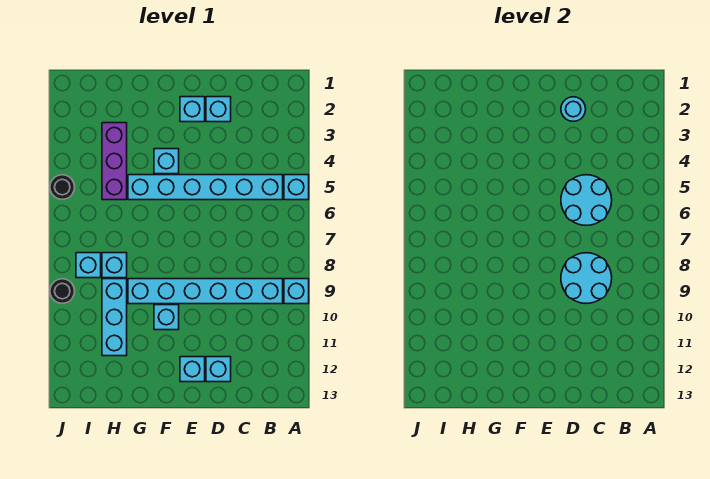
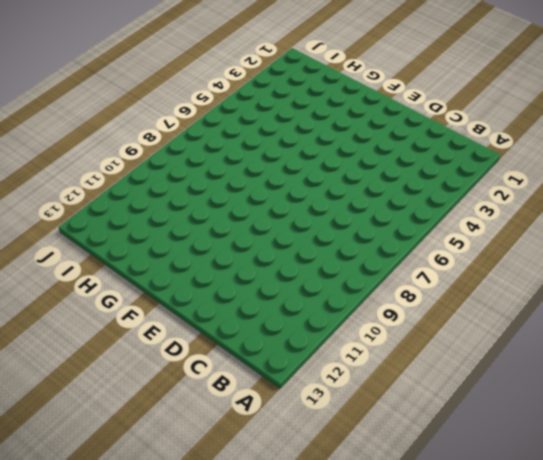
none -> cyan brick A5 level 1
none -> cyan brick A9 level 1
none -> cyan brick B5:G5 level 1

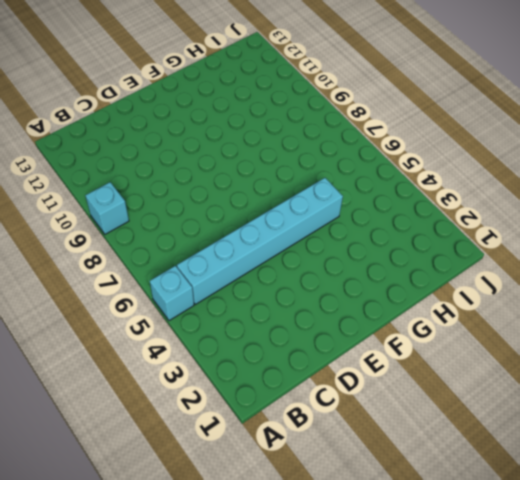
none -> cyan brick B9:G9 level 1
none -> cyan brick D2 level 1
none -> cyan brick D12 level 1

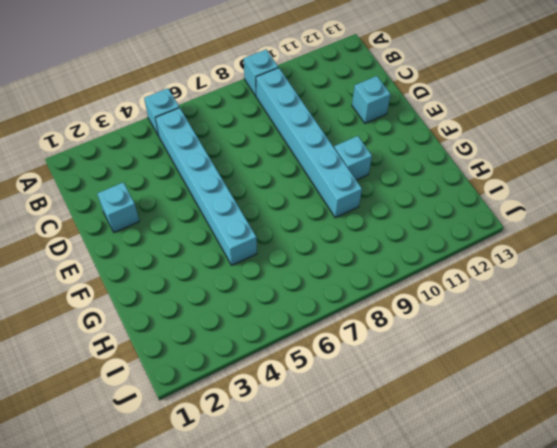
none -> cyan brick E2 level 1
none -> cyan brick E12 level 1
none -> cyan brick F4 level 1

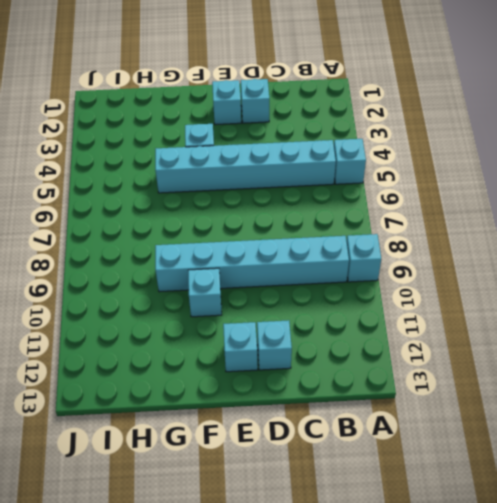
none -> purple brick H3:H5 level 1
none -> cyan brick H8 level 1
none -> cyan brick H9:H11 level 1

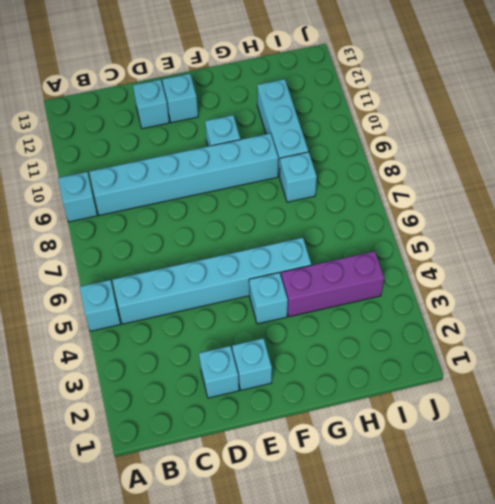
purple brick G4:I4 level 1 -> purple brick H3:H5 level 1
none -> cyan brick I8 level 1
none -> black round brick J5 level 1
none -> black round brick J9 level 1

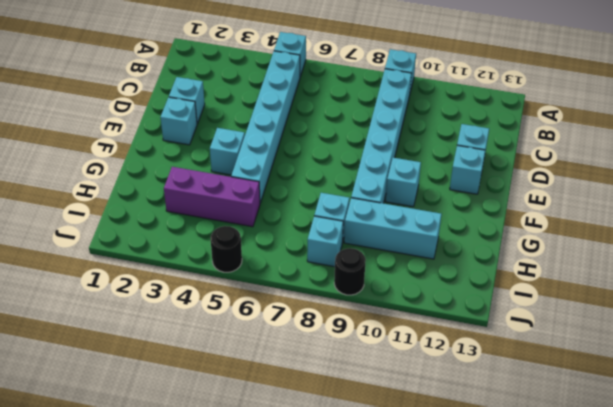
none -> cyan round brick C5:D6 level 2
none -> cyan round brick C8:D9 level 2
none -> cyan round brick D2 level 2

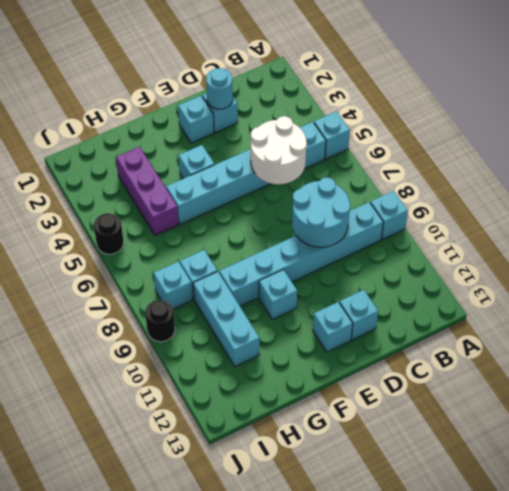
white round brick C5:D6 level 2 -> cyan round brick C5:D6 level 2

